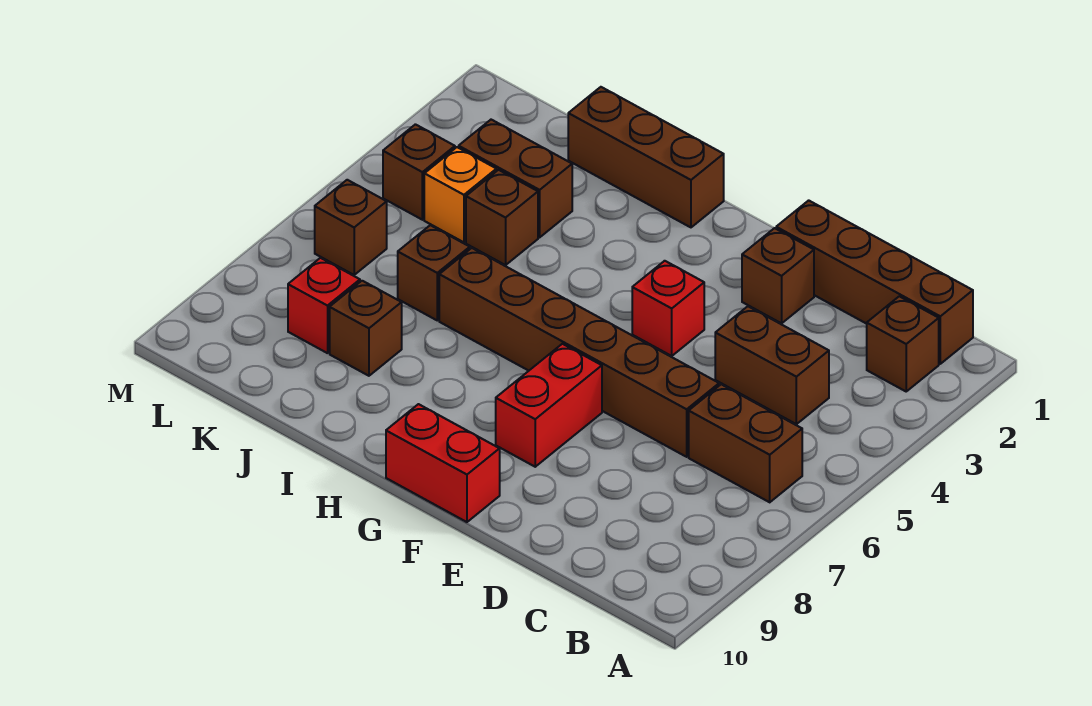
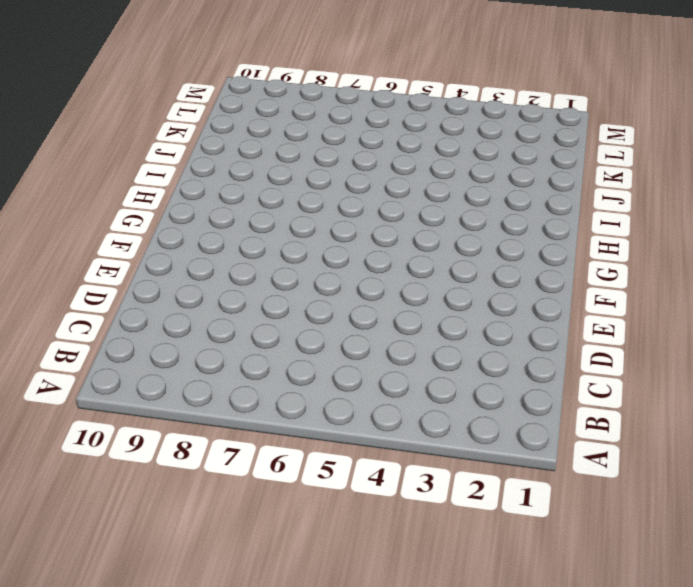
none -> brown brick B1:E1 level 1
none -> brown brick B2 level 1
none -> brown brick B6:C6 level 1

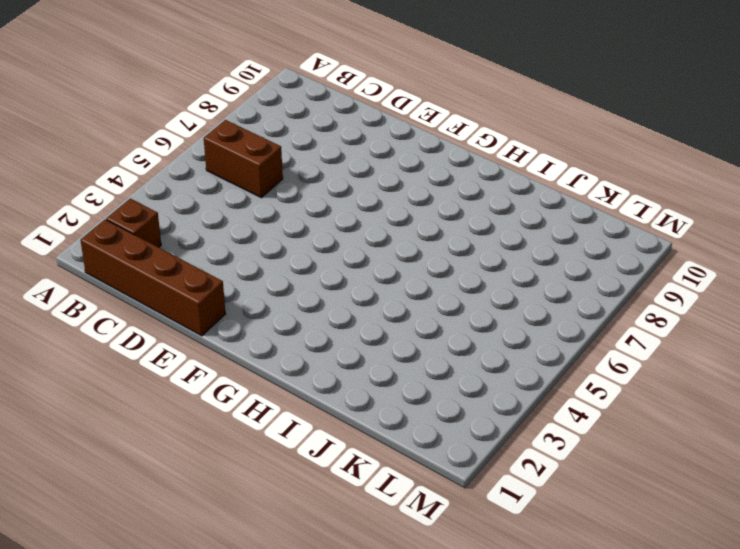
none -> brown brick C4:D4 level 1
none -> brown brick D6:I6 level 1
none -> brown brick E2 level 1

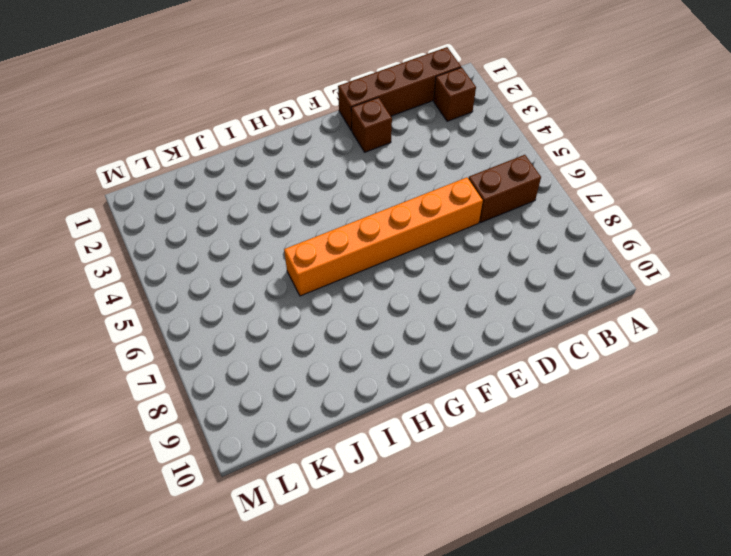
orange brick D6:I6 level 1 -> brown brick D6:I6 level 1
none -> brown brick C4:D4 level 1
none -> red brick F4 level 1
none -> red brick F7:F8 level 1

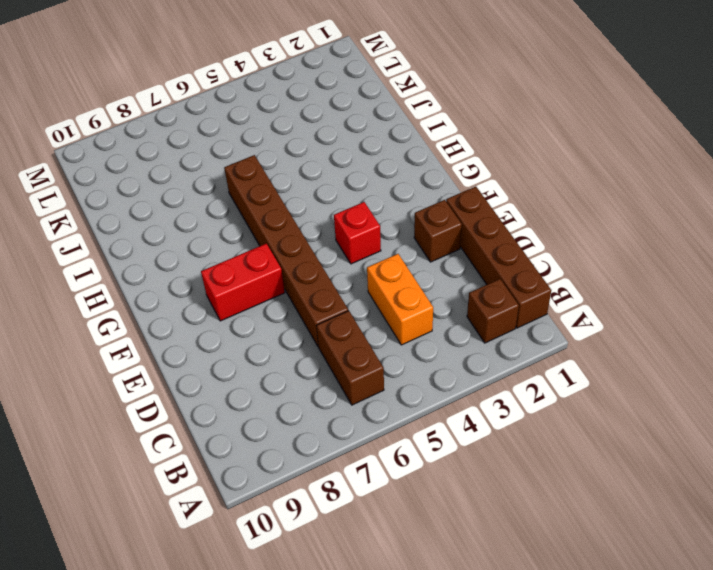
orange brick C4:D4 level 1 -> brown brick C4:D4 level 1
none -> red brick F10:G10 level 1
none -> brown brick H1:J1 level 1
none -> brown brick J3:K3 level 1

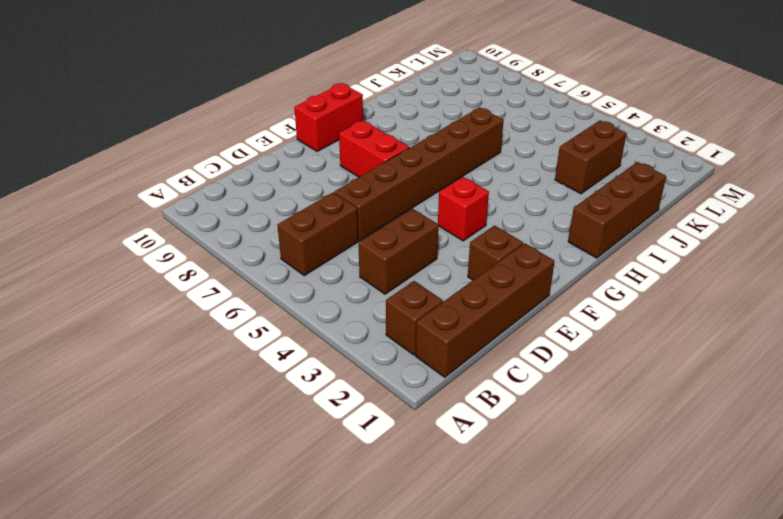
none -> brown brick J4 level 1
none -> brown brick J6 level 1
none -> brown brick J8 level 1

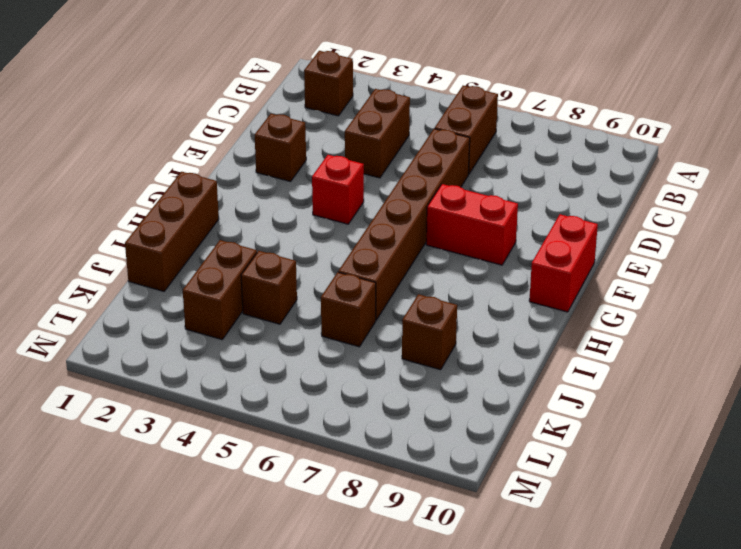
none -> brown brick B1:E1 level 1
none -> orange brick K4 level 1
none -> red brick K8 level 1

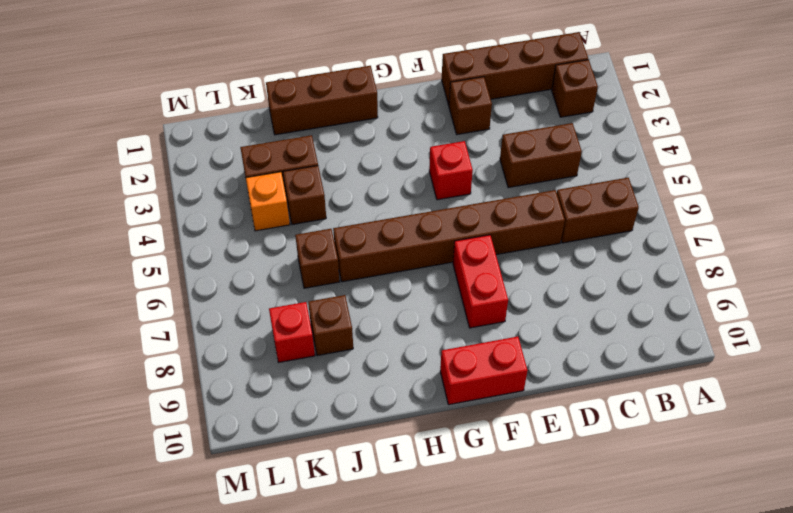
none -> brown brick L4 level 1
none -> brown brick L6 level 1

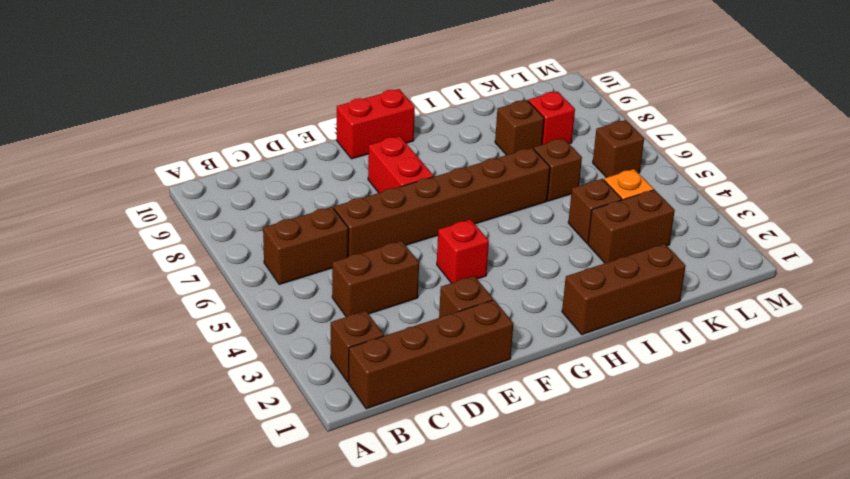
none -> brown brick L4 level 1

